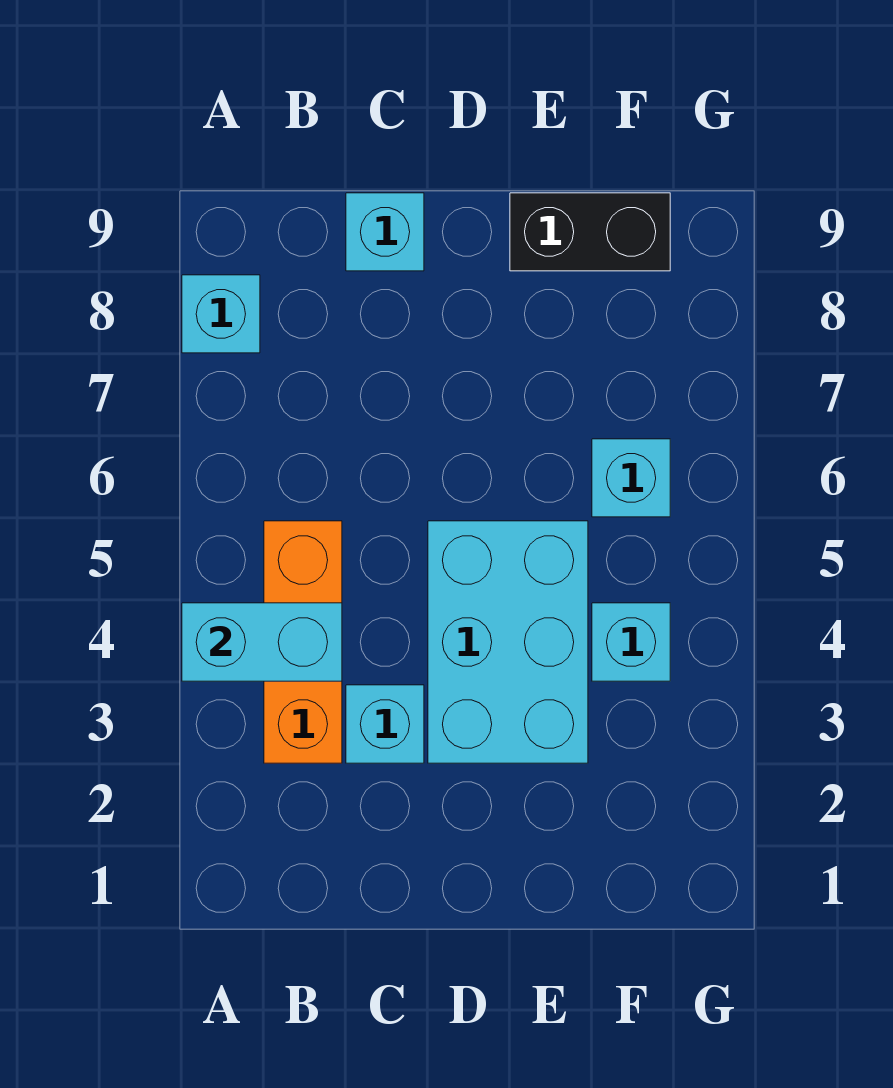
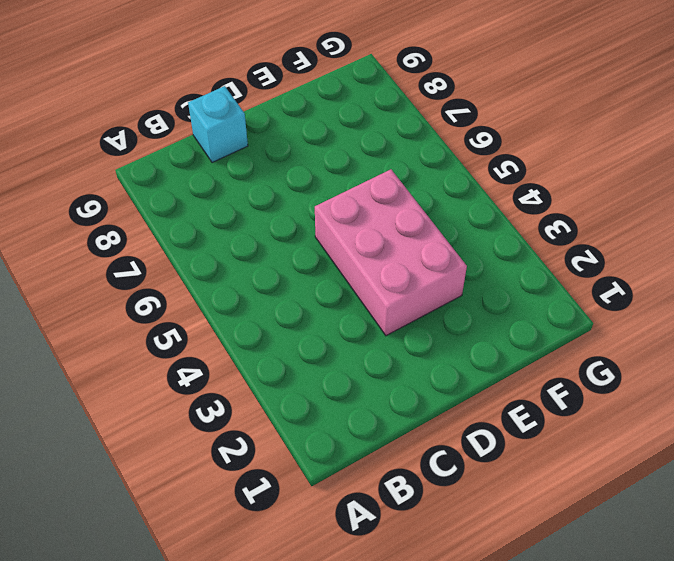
pink brick D3:E5 level 1 -> cyan brick D3:E5 level 1
none -> cyan brick A8 level 1
none -> orange brick B3:B5 level 1

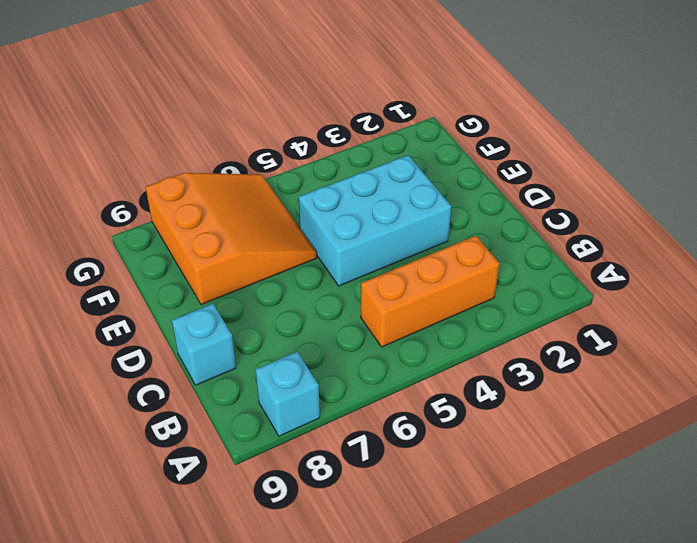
orange slope E6:G8 level 1 top 8 -> cyan brick F6 level 1
none -> cyan brick C3 level 1
none -> black brick E9:F9 level 1

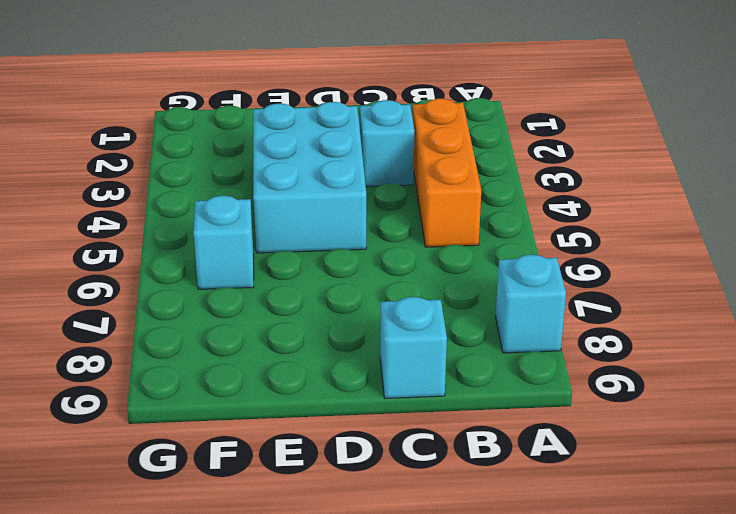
none -> black brick E9:F9 level 1
none -> cyan brick F4 level 1

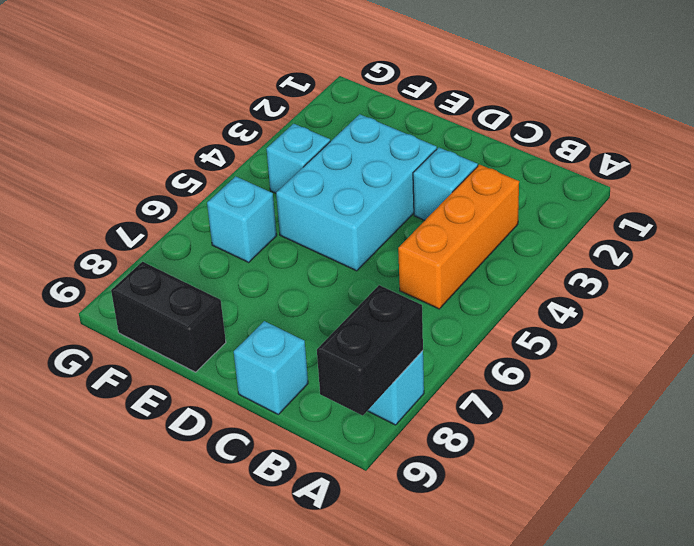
black brick A8:A9 level 2 -> none
none -> cyan brick A4:B4 level 2

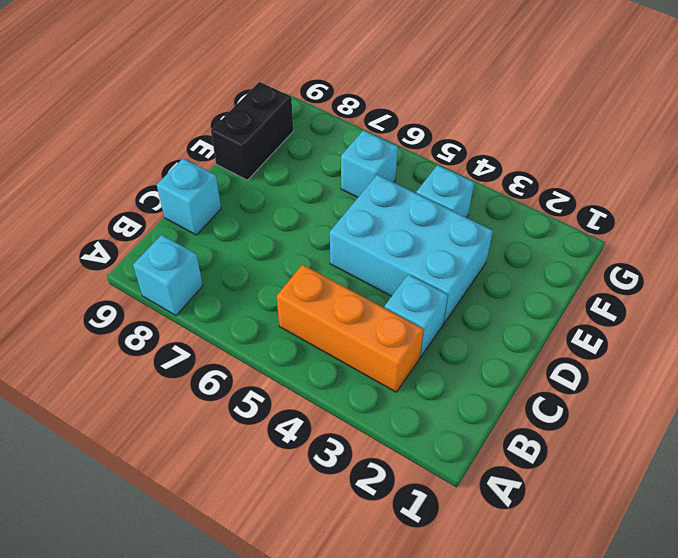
none -> cyan brick A4:B4 level 2

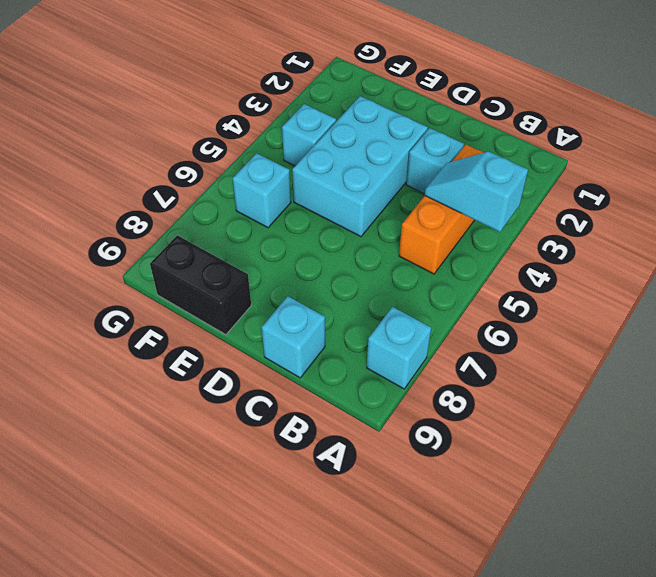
cyan slope A4:B4 level 2 top A -> cyan brick A4:B4 level 2

